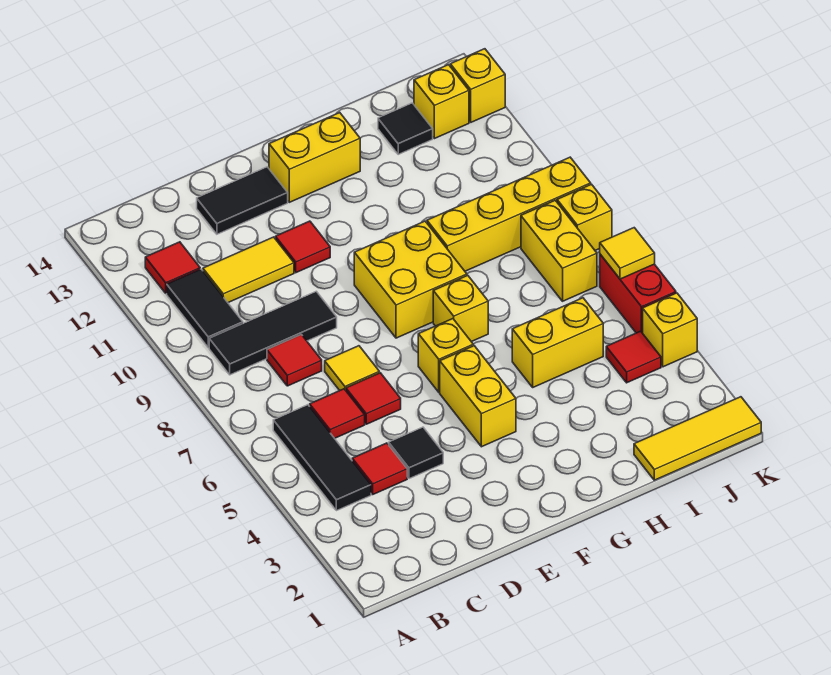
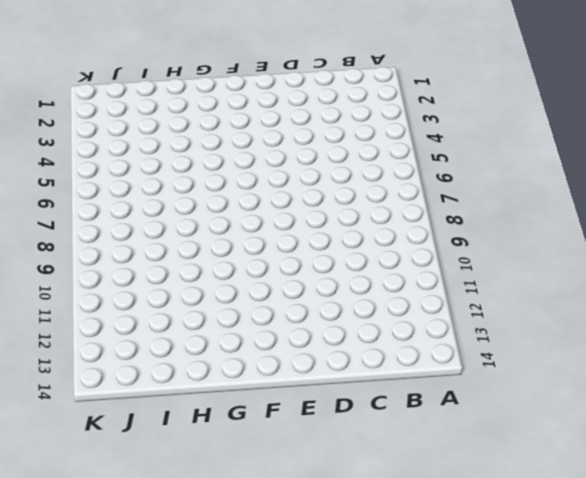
none -> black tile B4:B6 level 1
none -> black tile B9:D9 level 1
none -> black tile B10:B11 level 1
none -> red tile B12 level 1

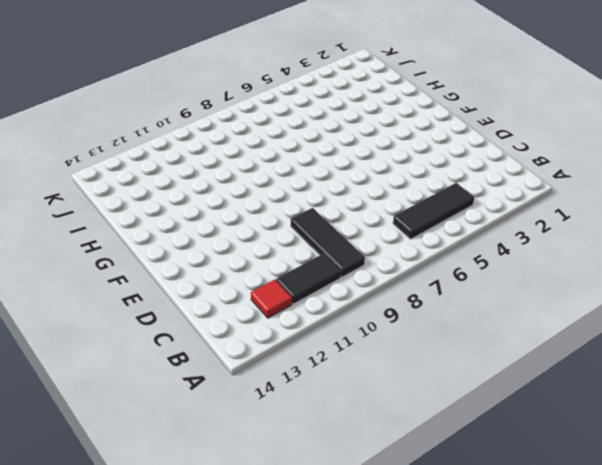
none -> red tile C4 level 1
none -> red tile C6 level 1
none -> red tile C8 level 1
none -> yellow tile C11:D11 level 1

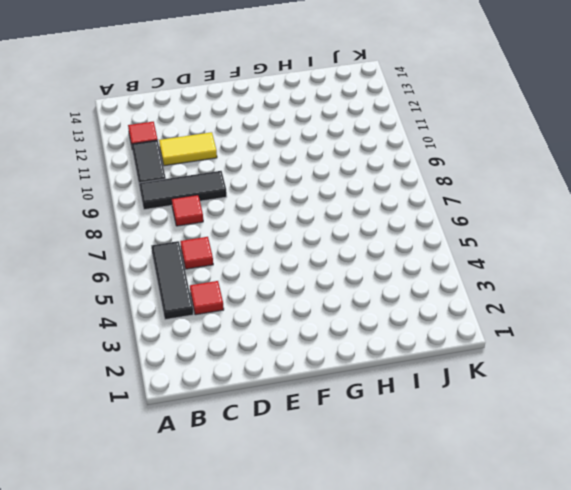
none -> black tile D4 level 1
none -> red tile D6 level 1
none -> yellow tile D7 level 1
none -> black tile D13:E13 level 1

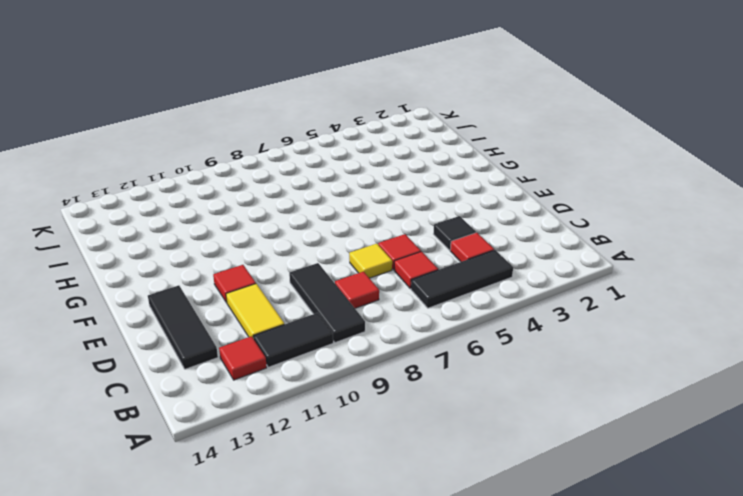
black tile C13:E13 level 1 -> black tile D13:E13 level 1
none -> yellow brick F4:F5 level 1
none -> yellow brick F6 level 1
none -> yellow brick F8:G9 level 1
none -> yellow brick F13:G13 level 1

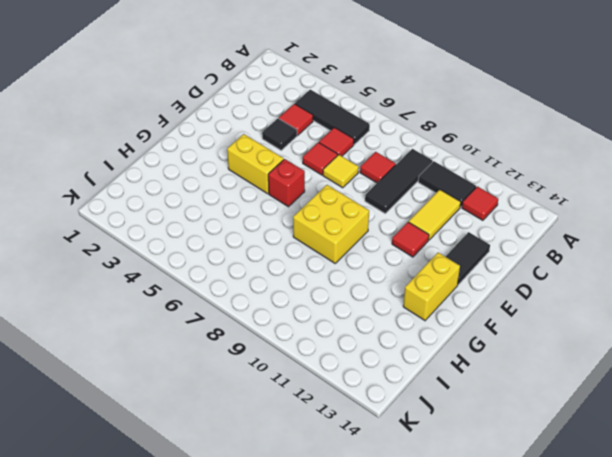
red brick F6 level 1 -> yellow brick F6 level 1
none -> yellow brick G7 level 1
none -> yellow brick H5:I5 level 1
none -> yellow brick H9:K9 level 1
none -> yellow tile I1:K1 level 1

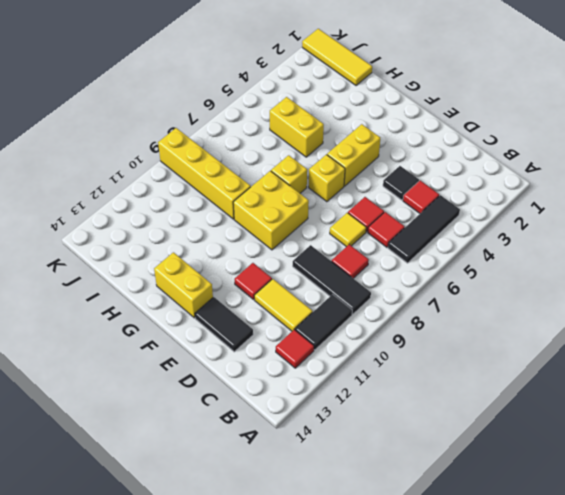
none -> black tile I13 level 1
none -> red tile J4 level 1
none -> yellow brick J7:J8 level 1
none -> yellow brick J13 level 1

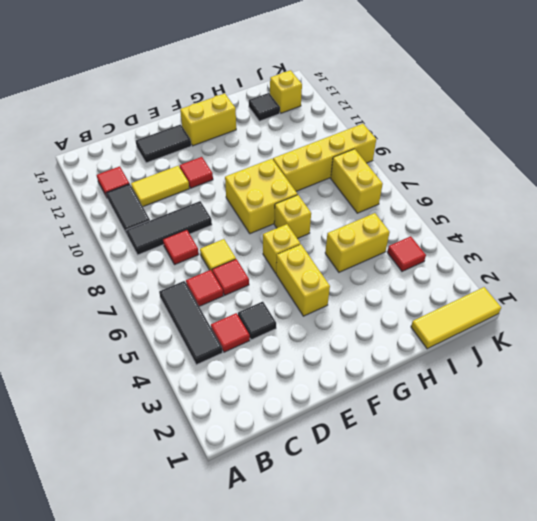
none -> yellow brick K4 level 1
none -> red brick K5:K6 level 1
none -> yellow brick K8 level 1
none -> yellow brick K13 level 1

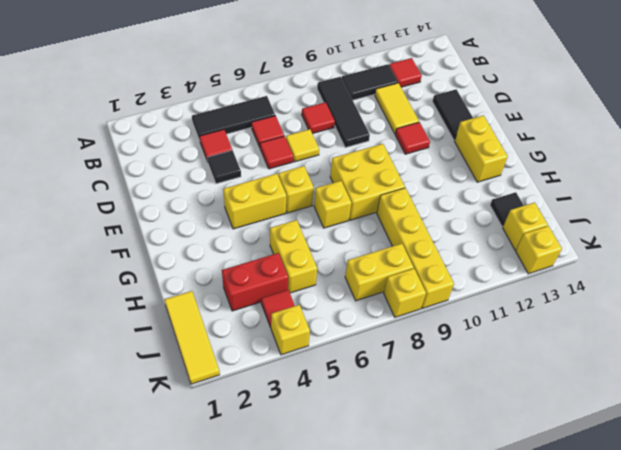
red brick I3:I4 level 1 -> red brick K5:K6 level 1
none -> yellow tile K6 level 2

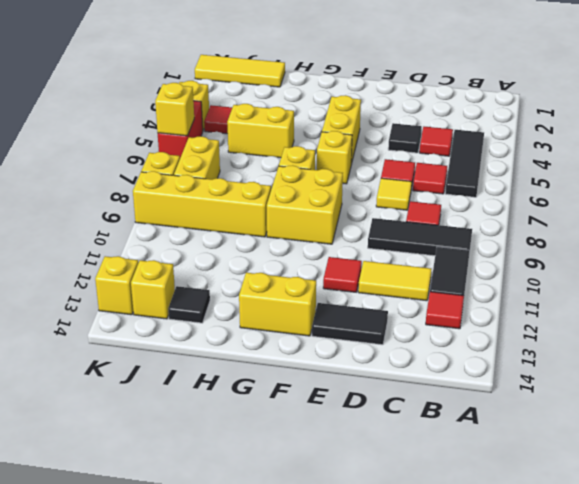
yellow brick K6 level 2 -> yellow tile K6 level 2

